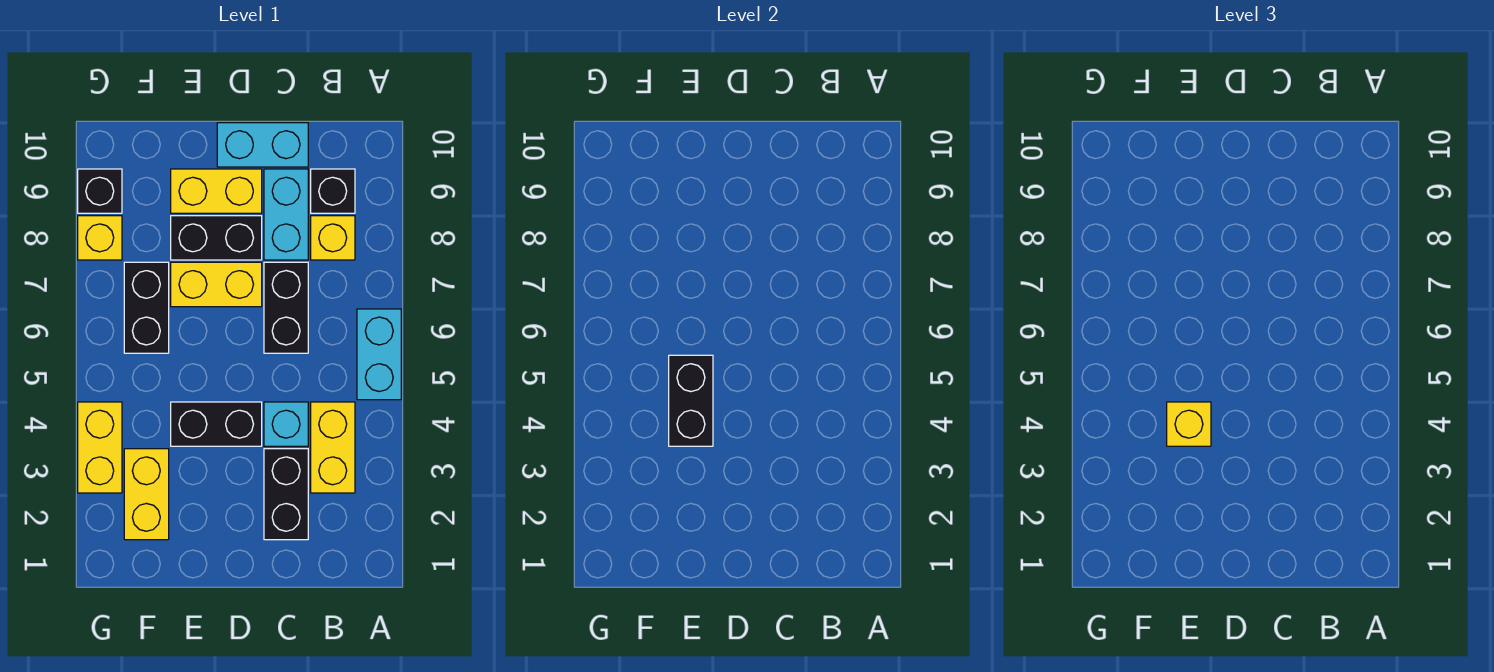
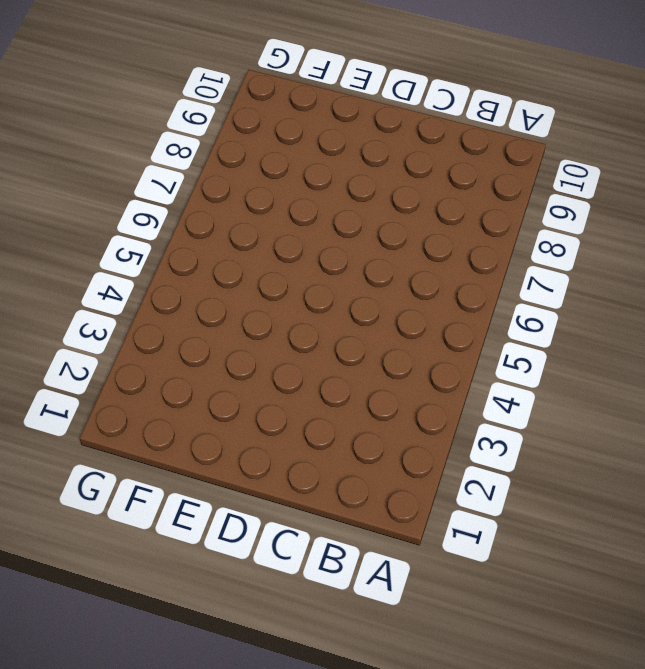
none -> cyan brick A5:A6 level 1
none -> yellow brick B3:B4 level 1
none -> yellow brick B8 level 1

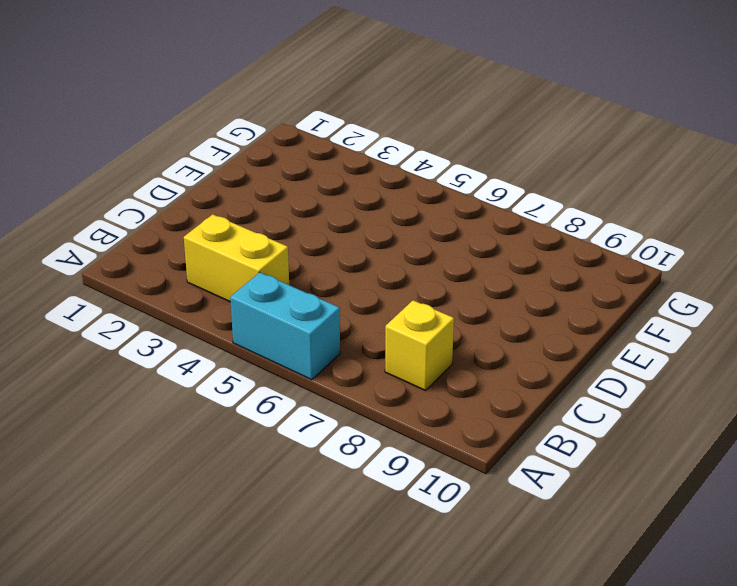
none -> black brick B9 level 1
none -> black brick C2:C3 level 1
none -> cyan brick C4 level 1

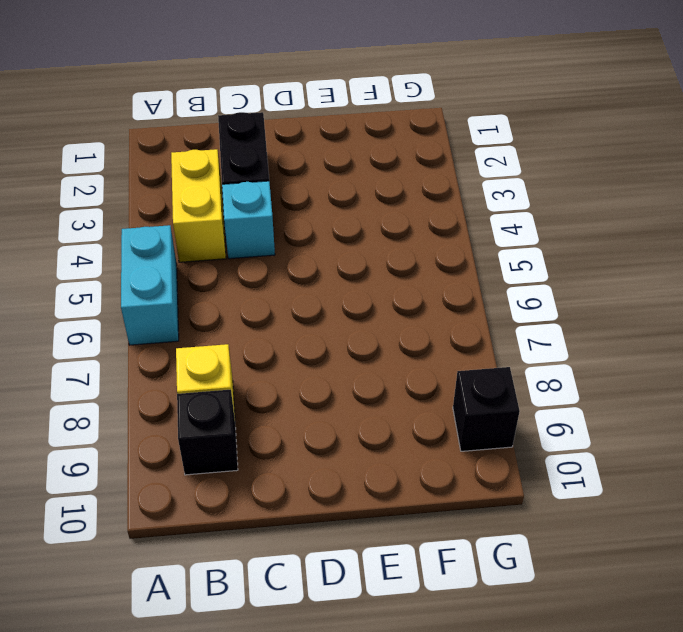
none -> black brick C6:C7 level 1
none -> cyan brick C8:C9 level 1
none -> cyan brick C10:D10 level 1

